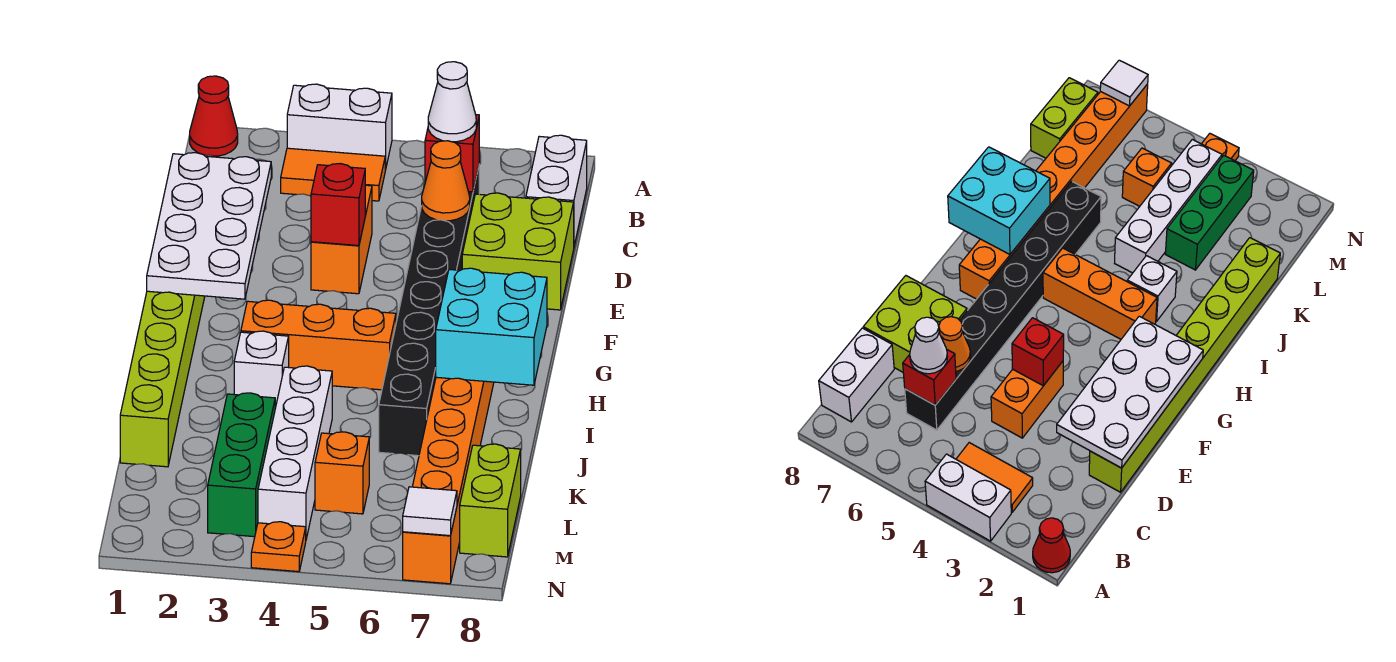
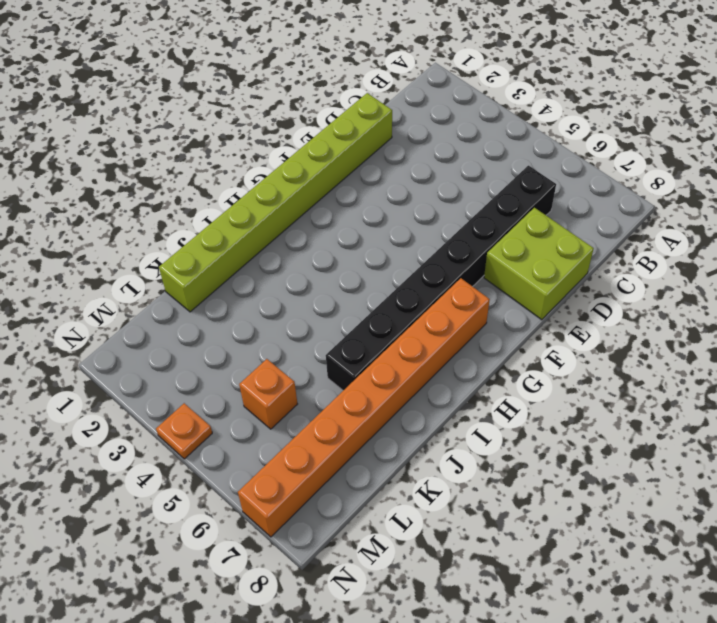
none -> red cone A1 level 1
none -> white brick A3:A4 level 1
none -> orange tile B3:B4 level 1

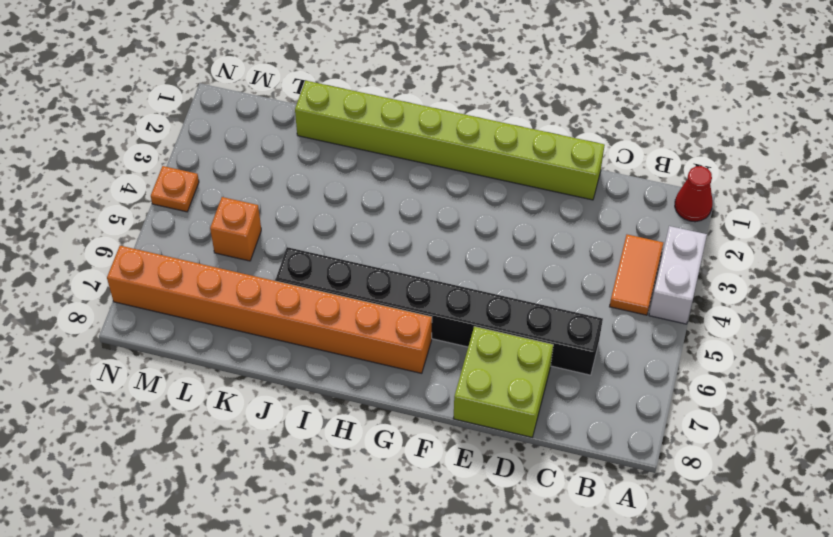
none -> white brick B8:C8 level 1
none -> orange brick D4:E4 level 1
none -> orange brick H3:H5 level 1

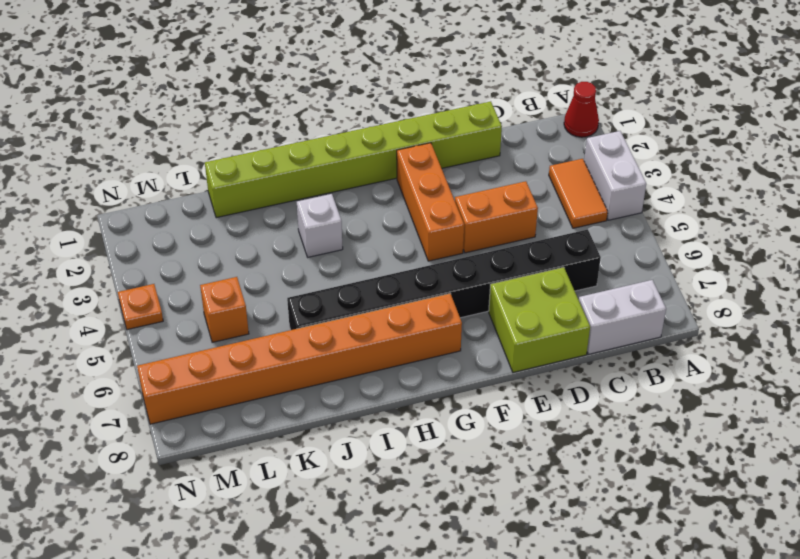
orange brick F2:F4 level 1 -> orange brick H3:H5 level 1
none -> white brick J4:M4 level 1
none -> green brick K3:M3 level 1
none -> lime brick L8:M8 level 1

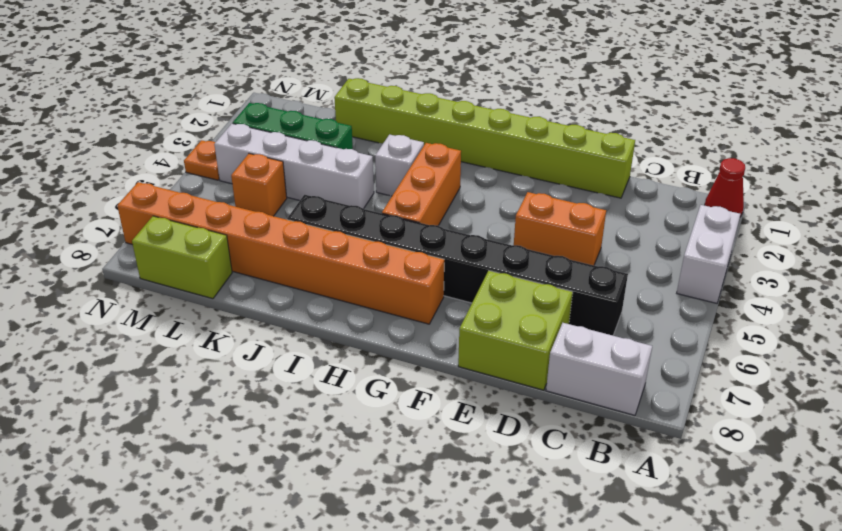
none -> orange tile B3:B4 level 1
none -> red brick C6 level 2
none -> white plate D1:G2 level 2

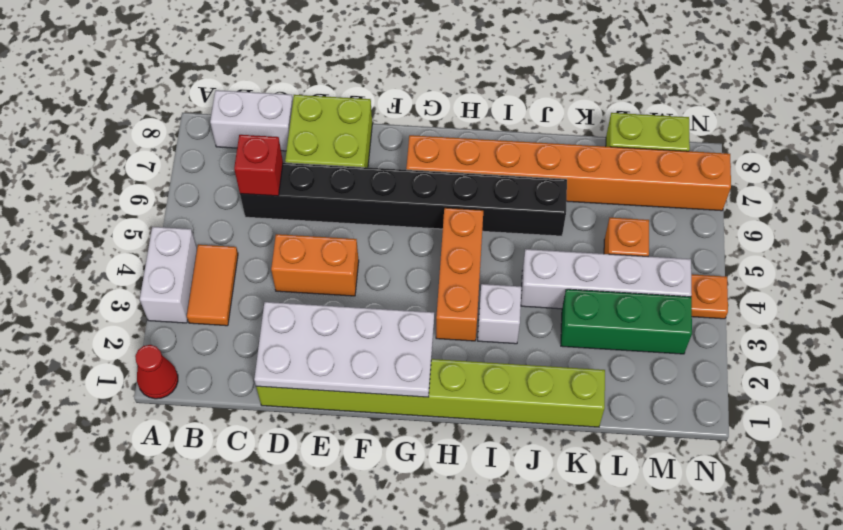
none -> orange cone D6 level 2
none -> red brick E4 level 2
none -> cyan brick H7:I8 level 2

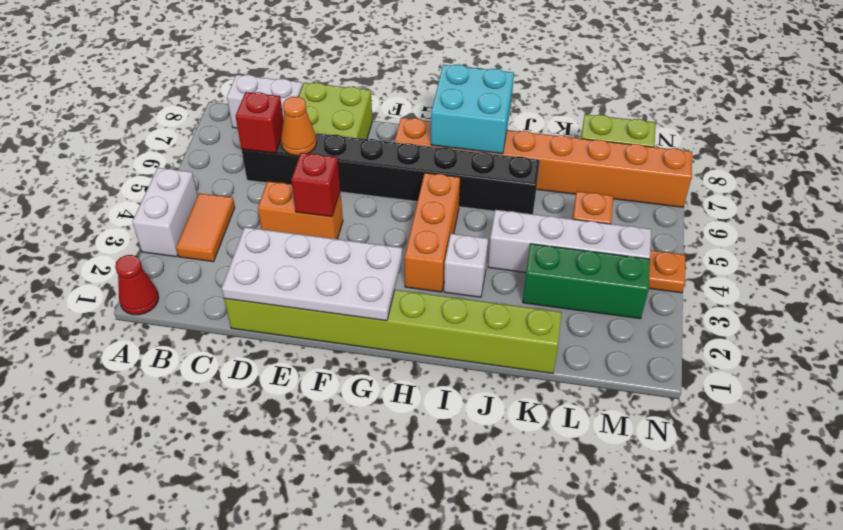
none -> white tile N7 level 2
none -> white cone C6 level 3

